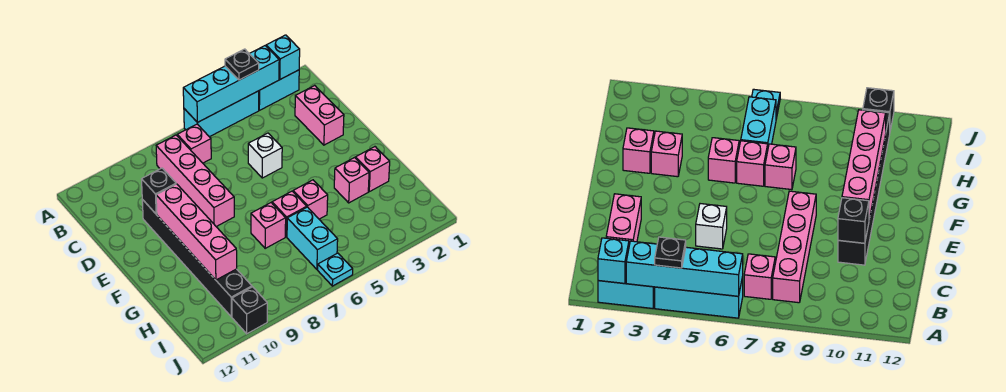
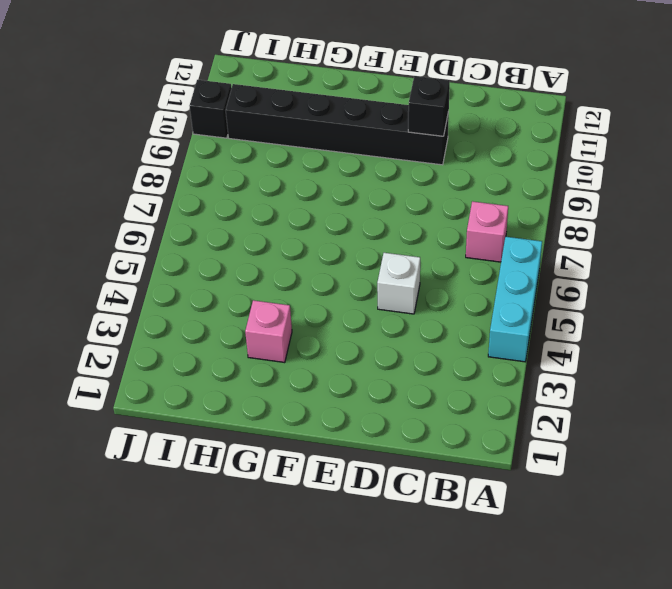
none -> cyan brick A2:A3 level 1
none -> pink brick B8:E8 level 1
none -> pink brick C2:D2 level 1

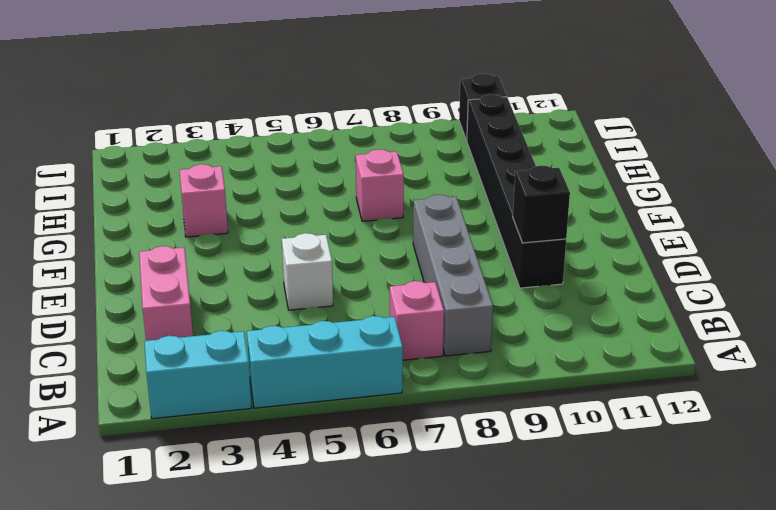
grey brick B8:E8 level 1 -> pink brick B8:E8 level 1
none -> pink brick G2 level 1
none -> pink brick G5 level 1
none -> pink brick G6 level 1

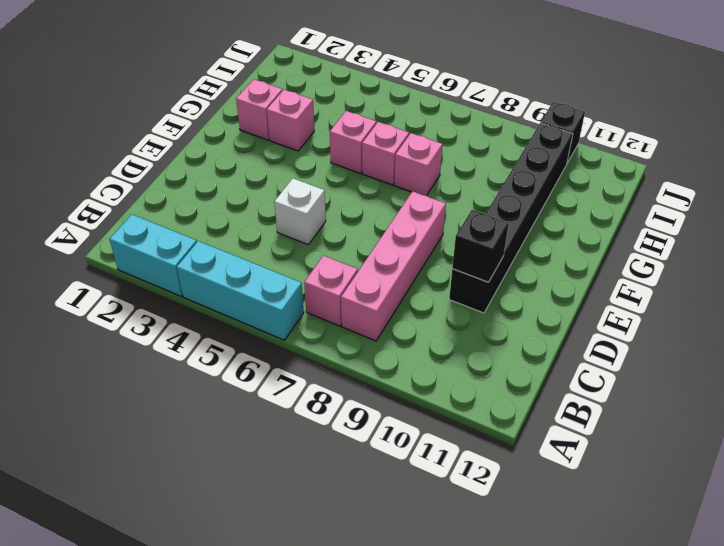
none -> pink brick C2:D2 level 1
none -> cyan brick H6:I6 level 1
none -> cyan plate J6 level 1

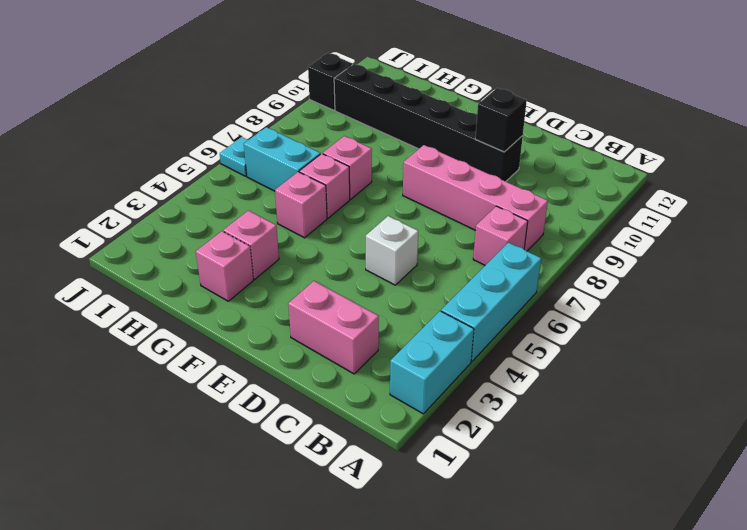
none -> cyan brick A2 level 2
none -> cyan brick A3:A6 level 2
none -> pink brick E10:H10 level 2

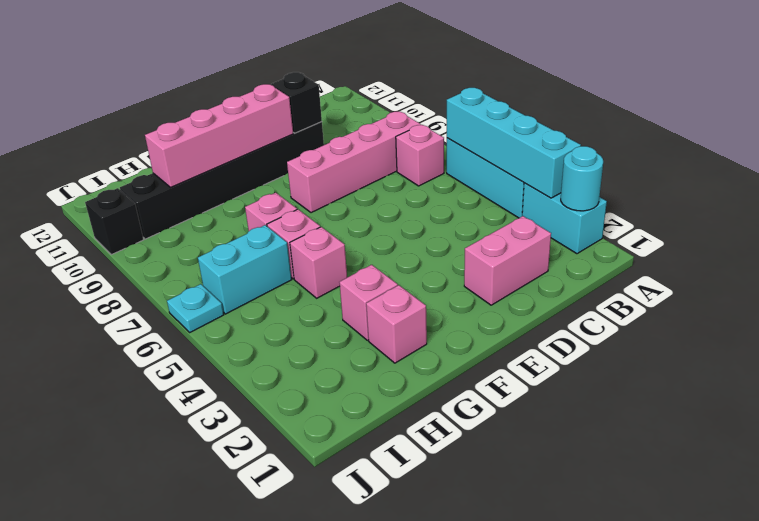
cyan round brick A2 level 2 -> cyan brick A2 level 2
none -> white brick D5 level 1
none -> black plate A4 level 3

